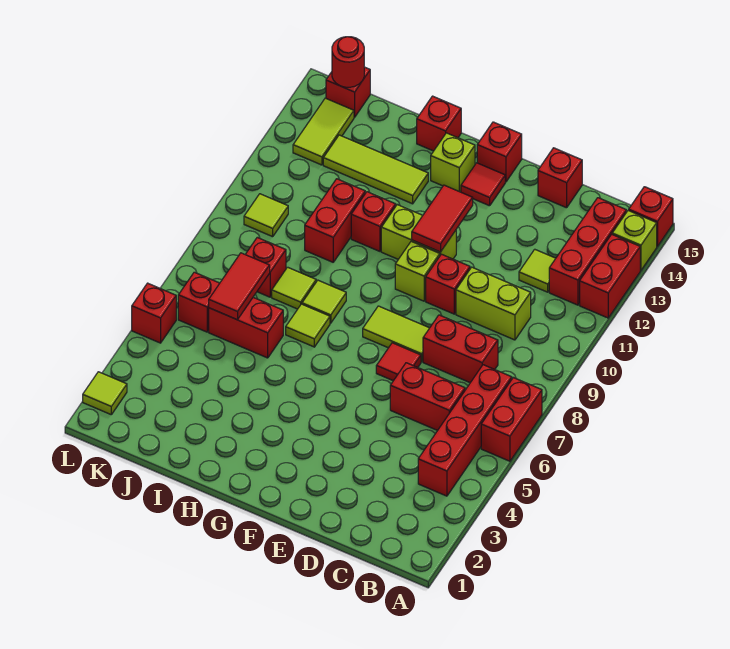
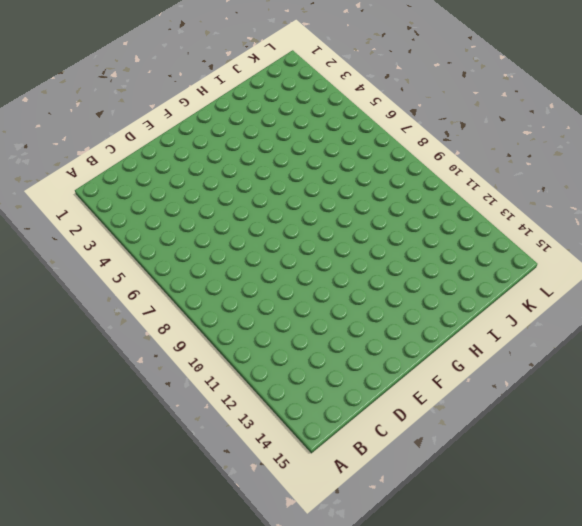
none -> red brick A6:A7 level 1
none -> red brick A12:A13 level 1
none -> lime brick A14 level 1
none -> red brick A15 level 1

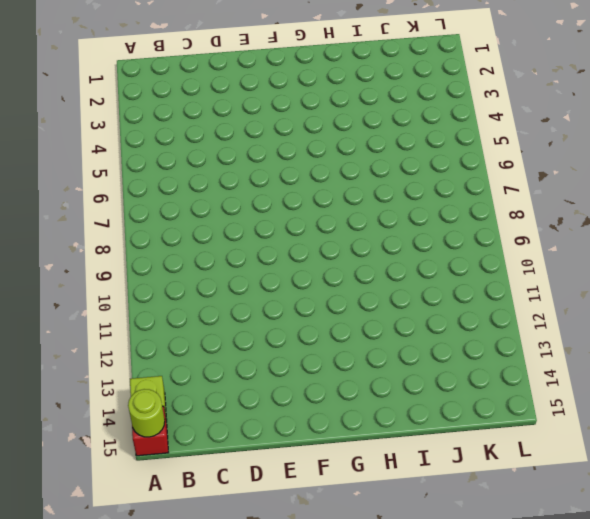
lime round brick A15 level 2 -> none
none -> red brick A6:A7 level 1
none -> red brick A12:A13 level 1
none -> red brick B4:B7 level 1
none -> red brick B12:B14 level 1

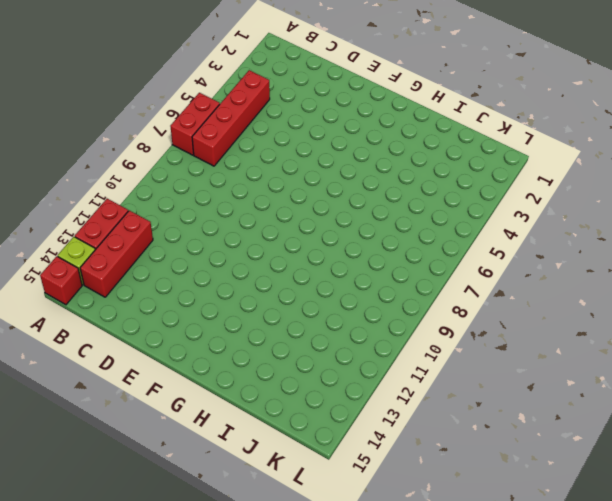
none -> red brick C6:D6 level 1
none -> red brick C8:D8 level 1
none -> lime brick C10:D10 level 1
none -> lime tile C12 level 1

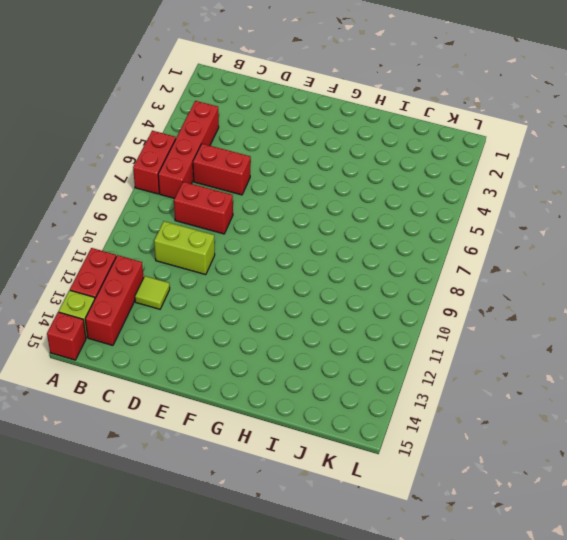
none -> red brick D15 level 1
none -> red tile E7 level 1
none -> lime tile E8:F8 level 1
none -> red brick E10 level 1

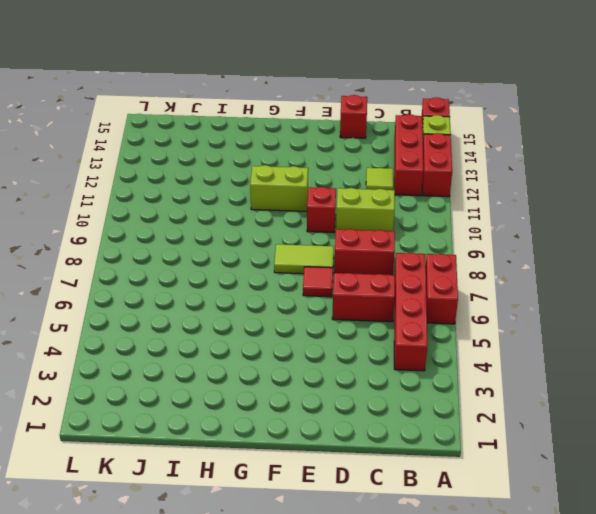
none -> lime brick F10 level 1
none -> red tile F14 level 1
none -> red brick F15 level 1
none -> lime brick G14 level 1

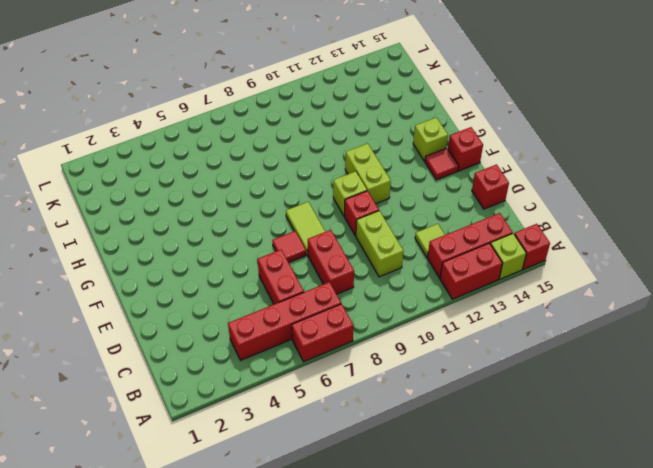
none -> lime tile H7 level 1
none -> lime tile H8 level 1
none -> red brick H11 level 1
none -> lime tile H13:J13 level 1

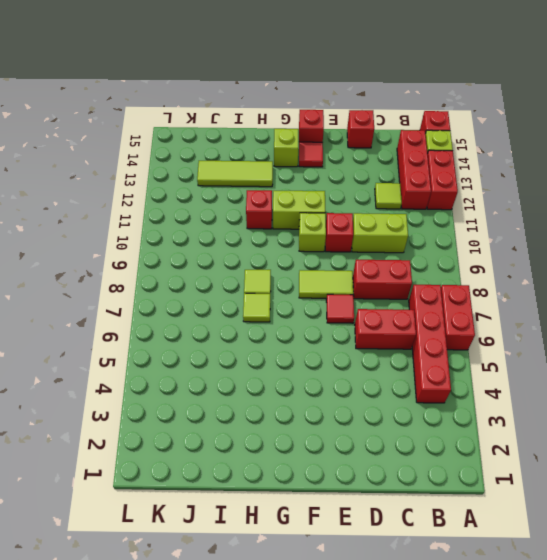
none -> red brick H15 level 1
none -> red brick I6:J6 level 1
none -> lime tile I8 level 1
none -> red brick I10:I11 level 1

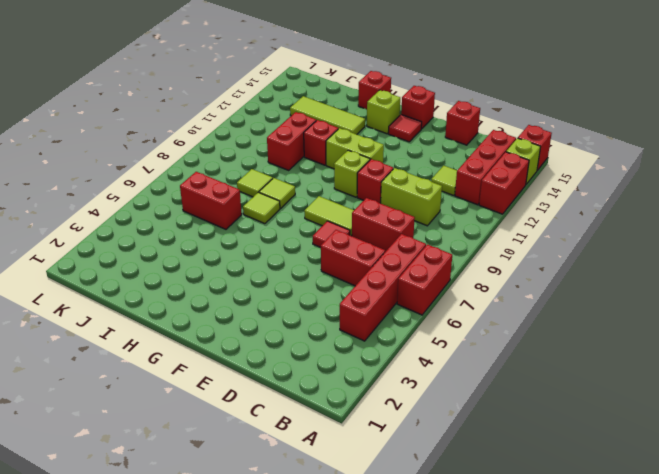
none -> red brick J8 level 1
none -> red brick K6 level 1
none -> lime tile K10 level 1
none -> lime tile K13:K14 level 1

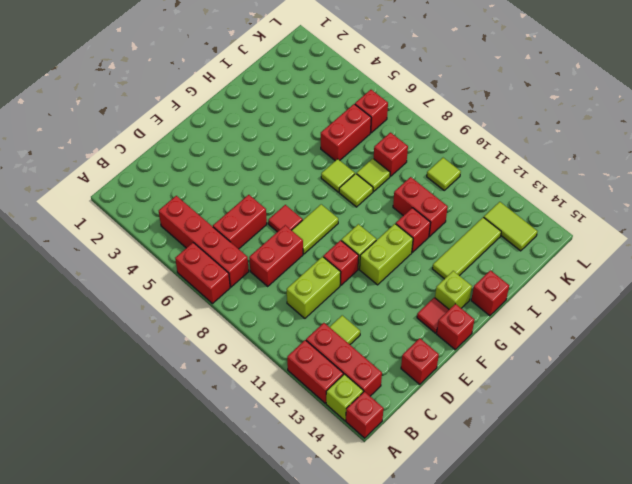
none -> red brick K15 level 1
none -> lime tile L2 level 1
none -> red brick L5 level 1
none -> red tile F11:F12 level 2

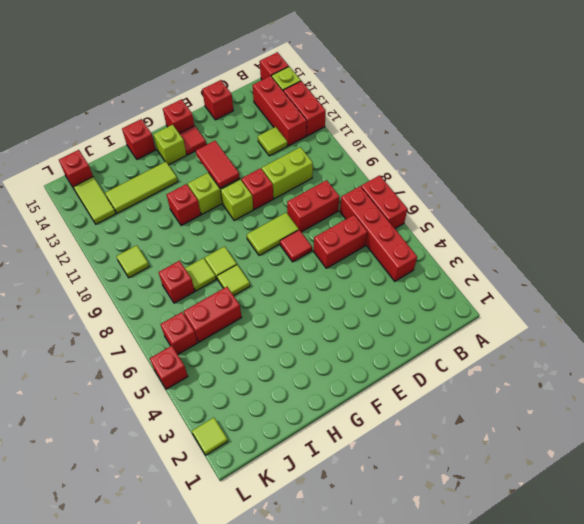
none -> red brick I10:I11 level 1
none -> red tile J6:J7 level 2
none -> red round brick K15 level 2

